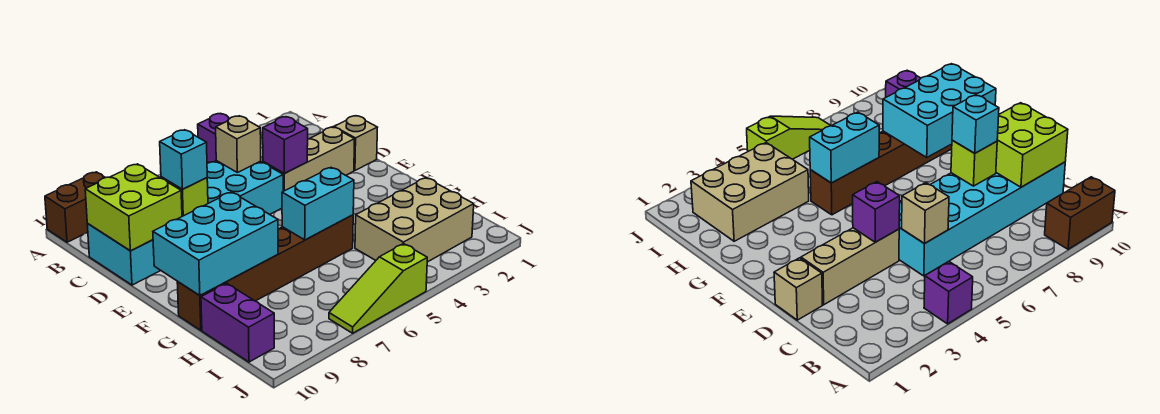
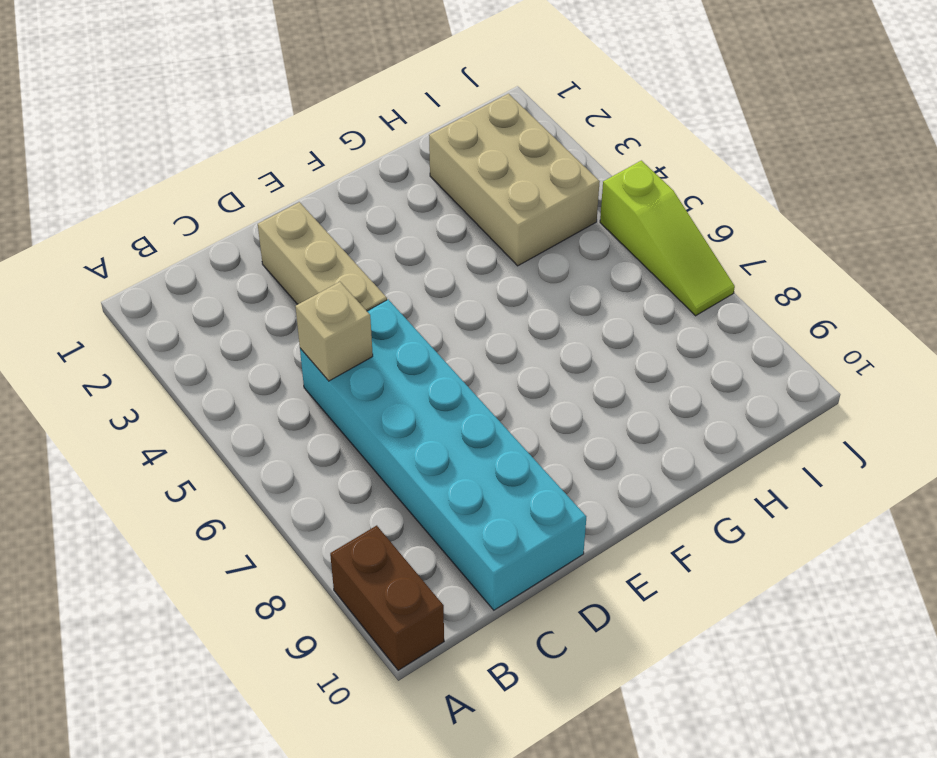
none -> purple brick A4 level 1
none -> tan brick D1 level 1
none -> brown brick G5:G10 level 1

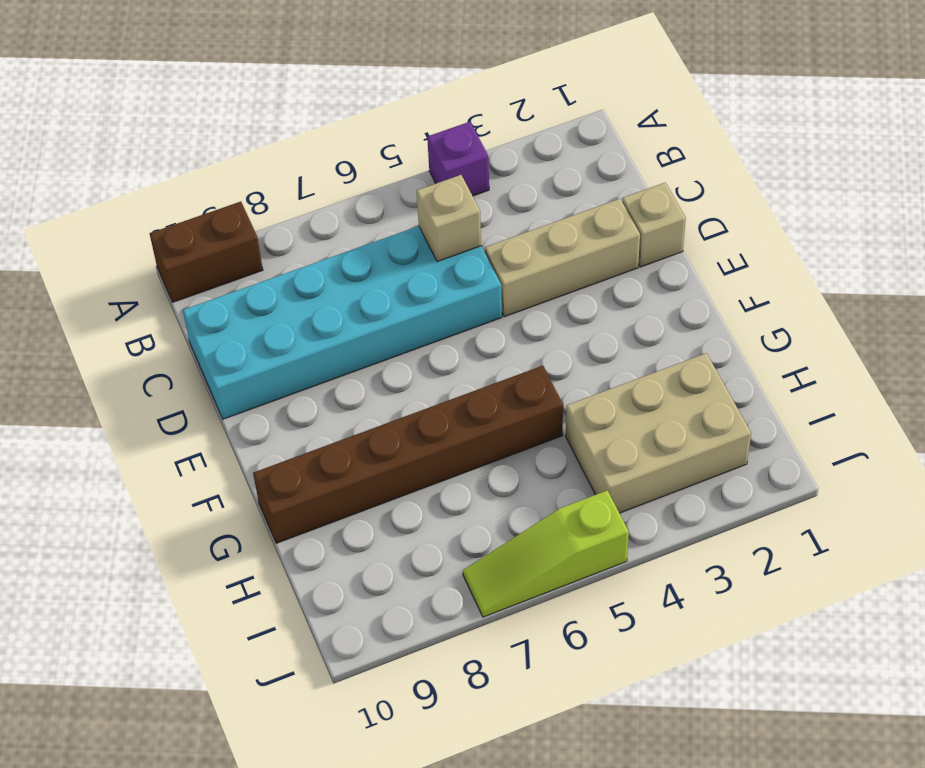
none -> purple brick H10:I10 level 1
none -> lime brick C9:D10 level 2
none -> purple brick D4 level 2

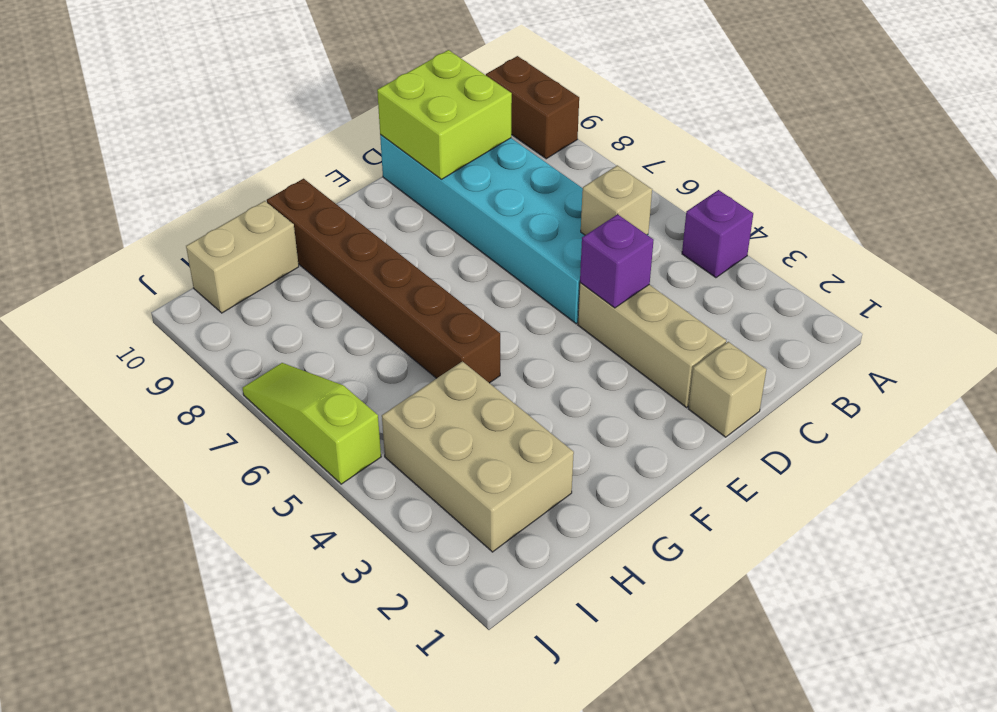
tan brick H10:I10 level 1 -> purple brick H10:I10 level 1
none -> lime brick D8 level 2
none -> cyan brick F8:G10 level 2
none -> cyan brick G5:G6 level 2

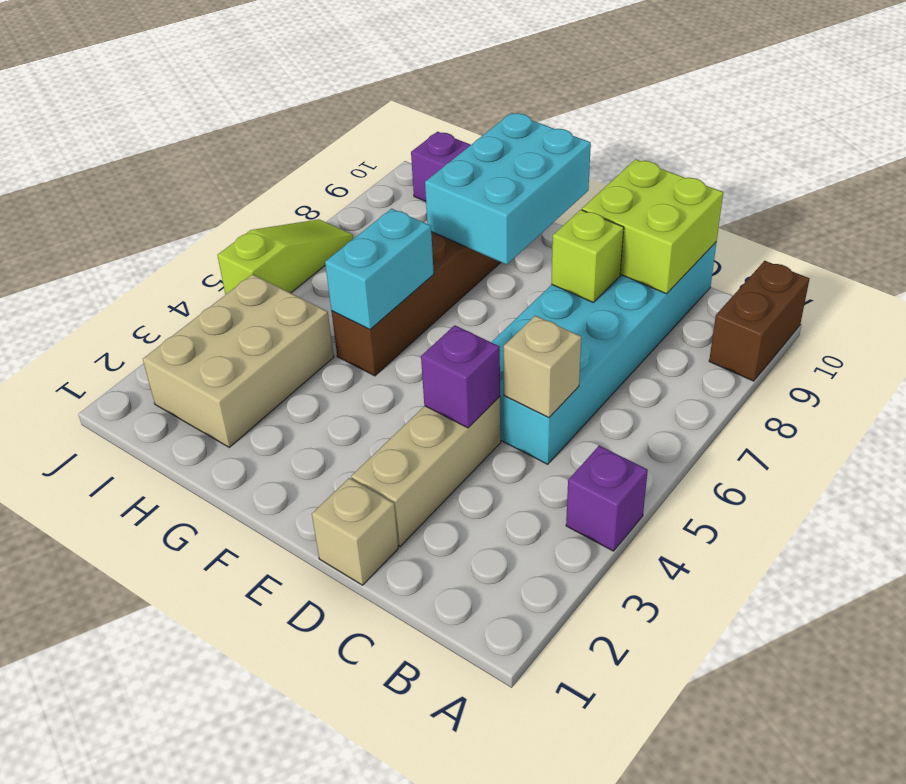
none -> cyan brick D8 level 3

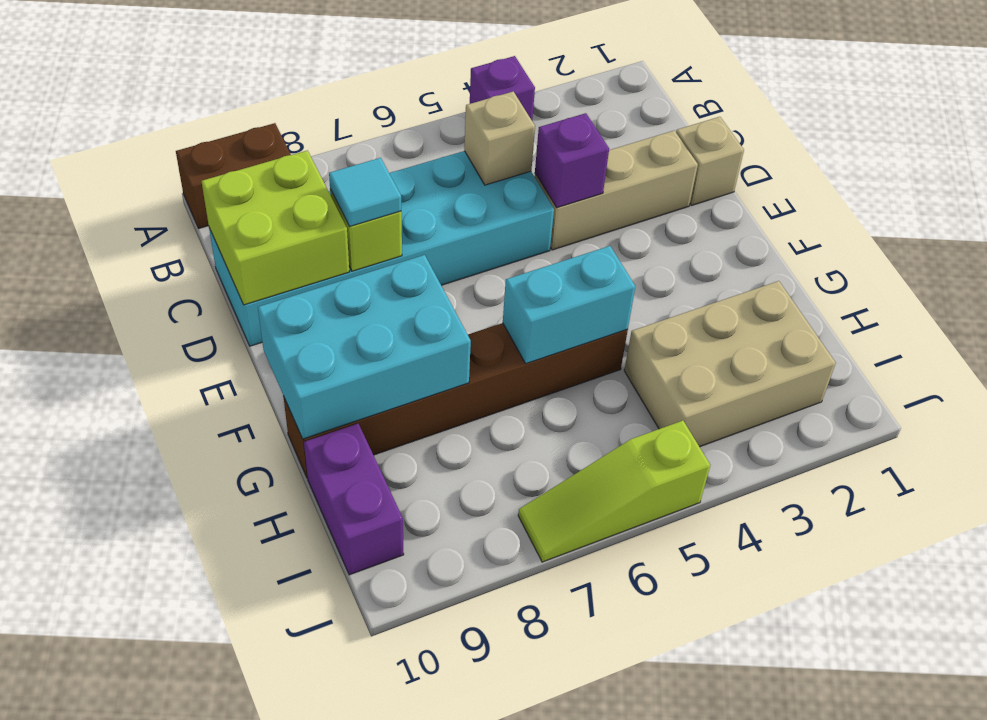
cyan tile D8 level 3 -> cyan brick D8 level 3

